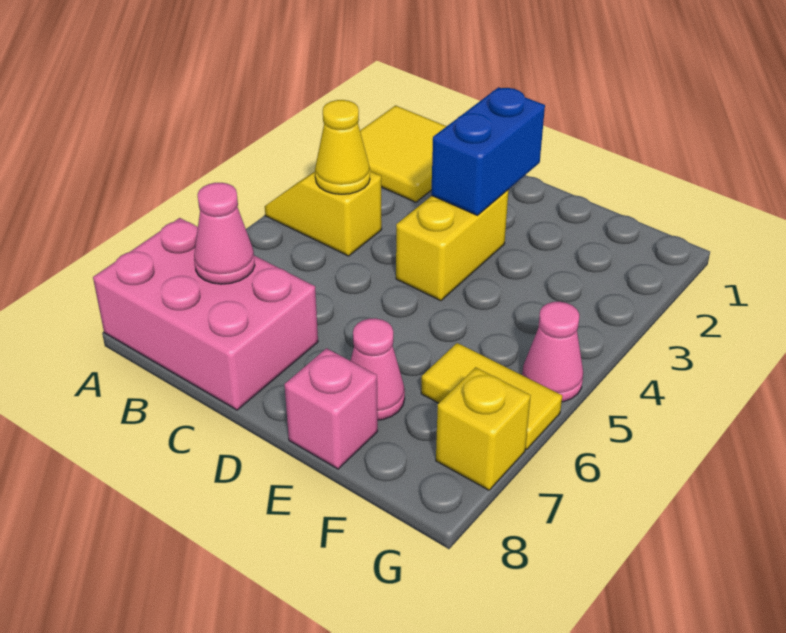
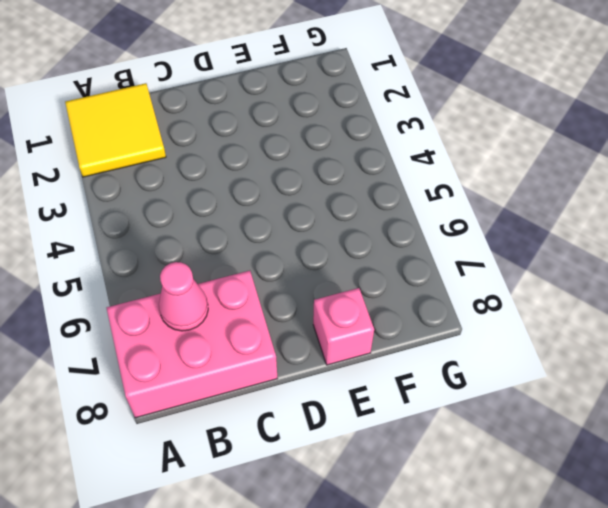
none -> yellow slope A4:B4 level 1 top B
none -> yellow brick D3:D4 level 1
none -> pink cone E7 level 1

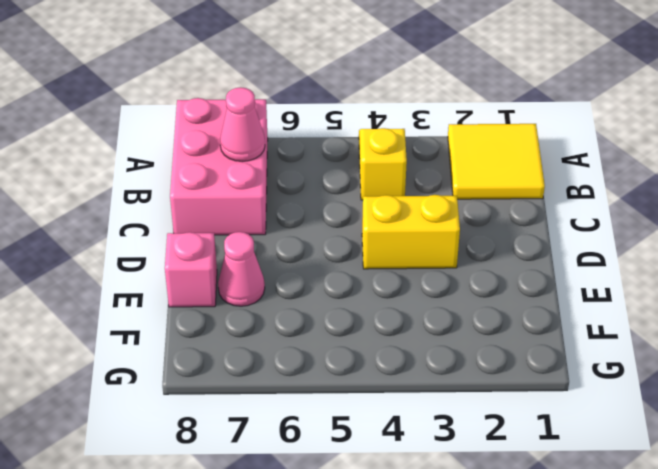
none -> yellow tile F6:G6 level 1
none -> pink cone G5 level 1
none -> yellow brick G7 level 1

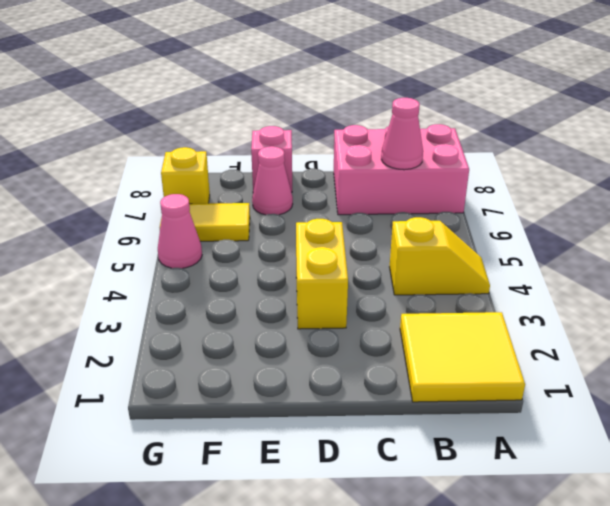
none -> yellow cone B4 level 2
none -> blue brick D2:D3 level 2

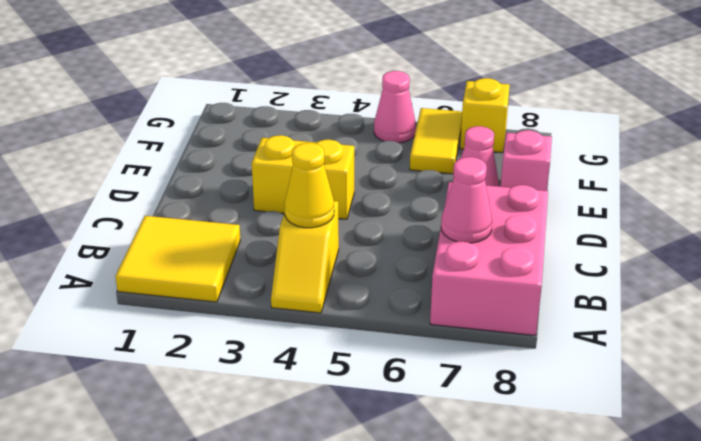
none -> blue brick D2:D3 level 2

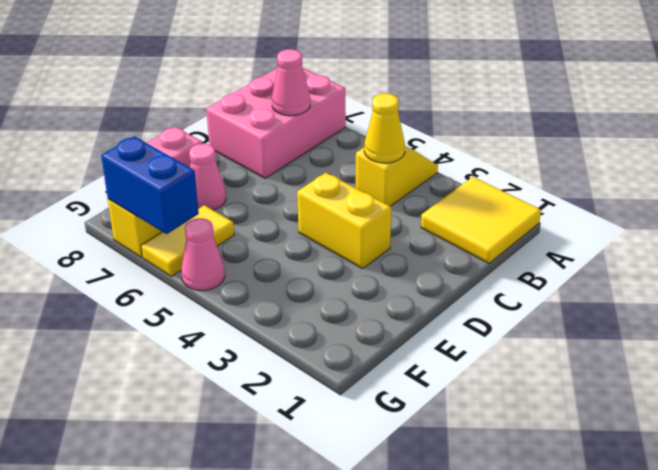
blue brick G6:G7 level 2 -> blue brick D2:D3 level 2

